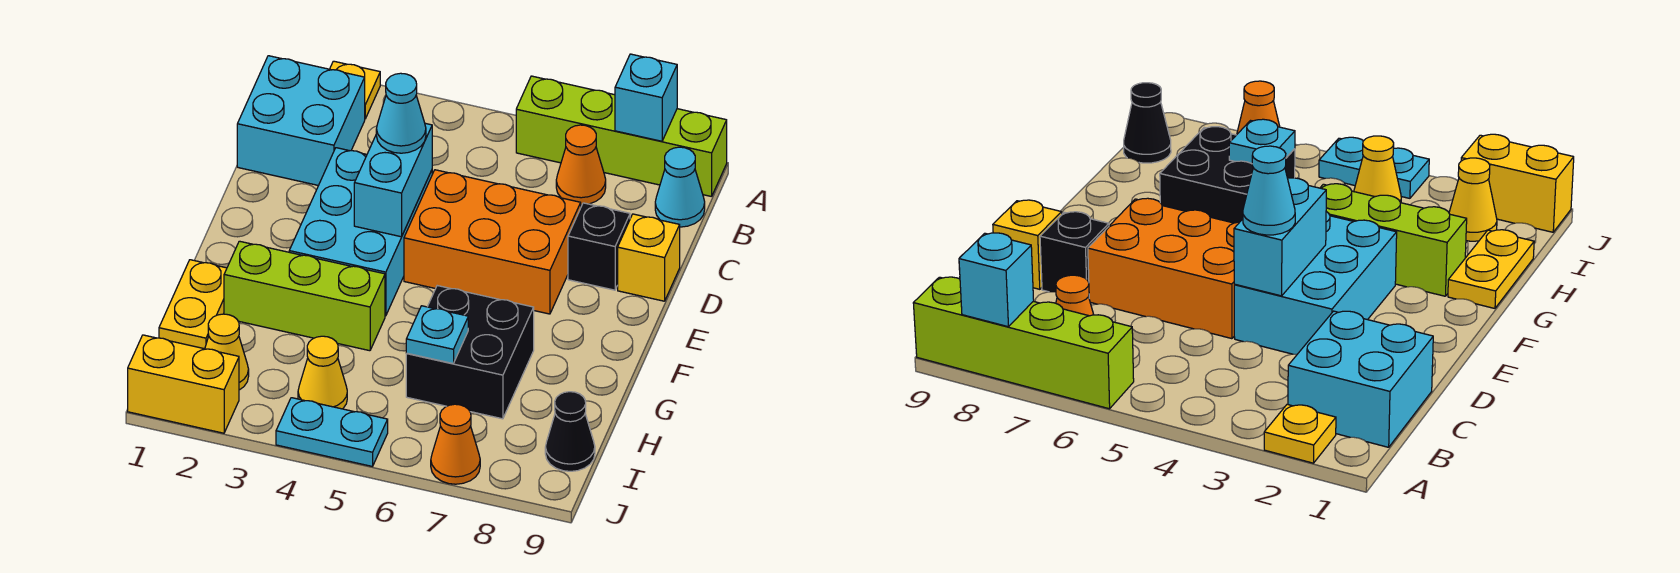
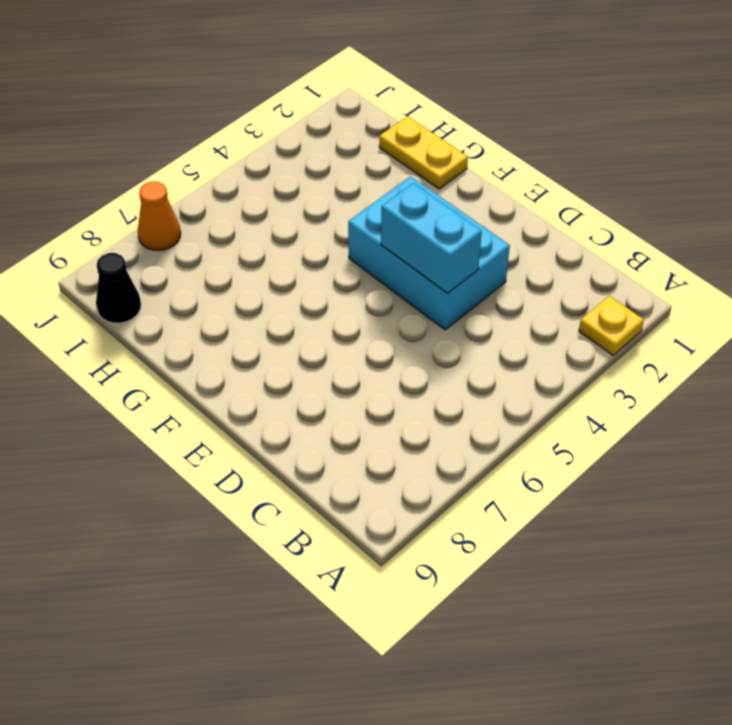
none -> lime brick A6:A9 level 1
none -> cyan brick B1:C2 level 1
none -> orange cone B7 level 1

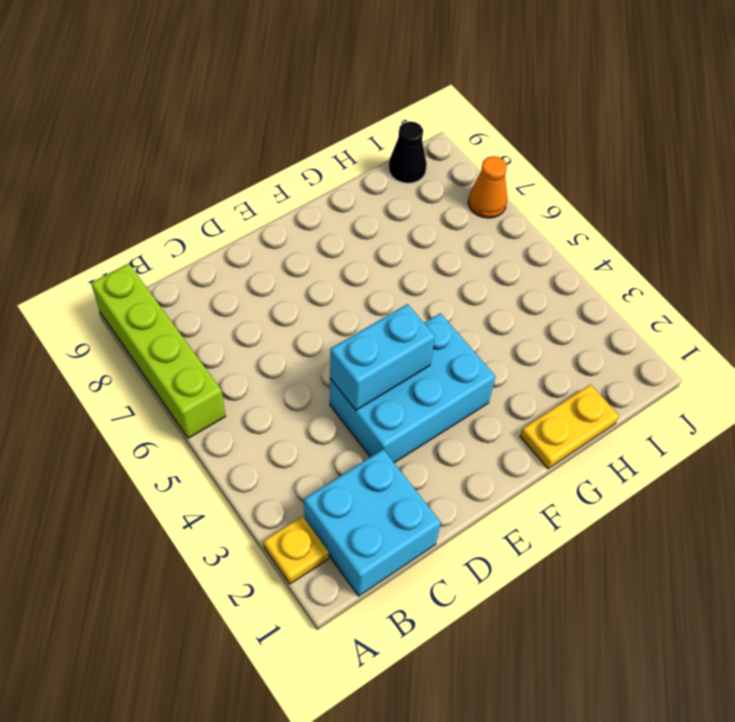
none -> orange cone B7 level 1
none -> cyan cone B9 level 1
none -> orange brick D5:E7 level 1

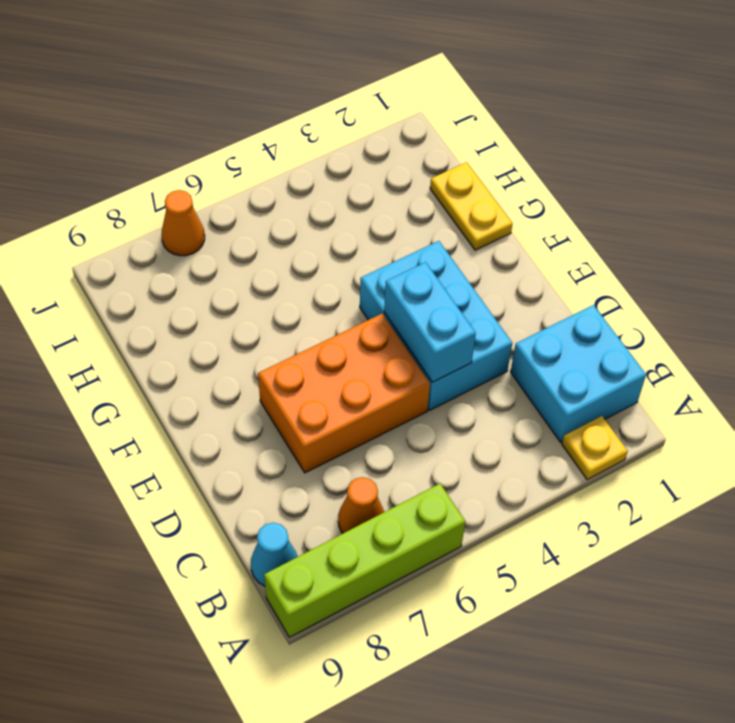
none -> black brick D8 level 1
none -> yellow brick D9 level 1
none -> lime brick G2:G4 level 1

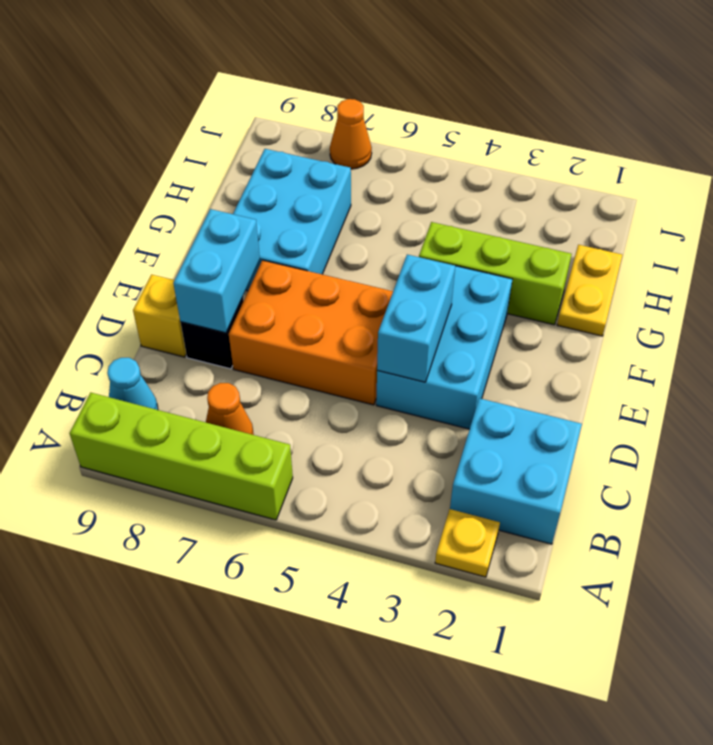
cyan brick D8:E8 level 2 -> none
cyan brick F7:H8 level 1 -> black brick G6:H7 level 1
none -> yellow cone I2 level 1
none -> yellow cone I4 level 1
none -> black cone I9 level 1

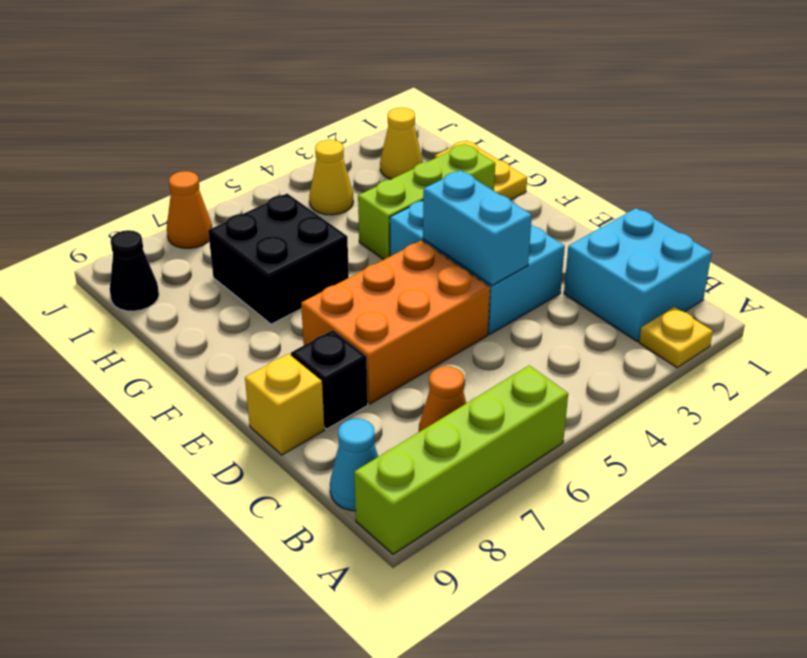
none -> yellow brick J1:J2 level 1
none -> cyan plate J4:J5 level 1
none -> cyan brick A8 level 2

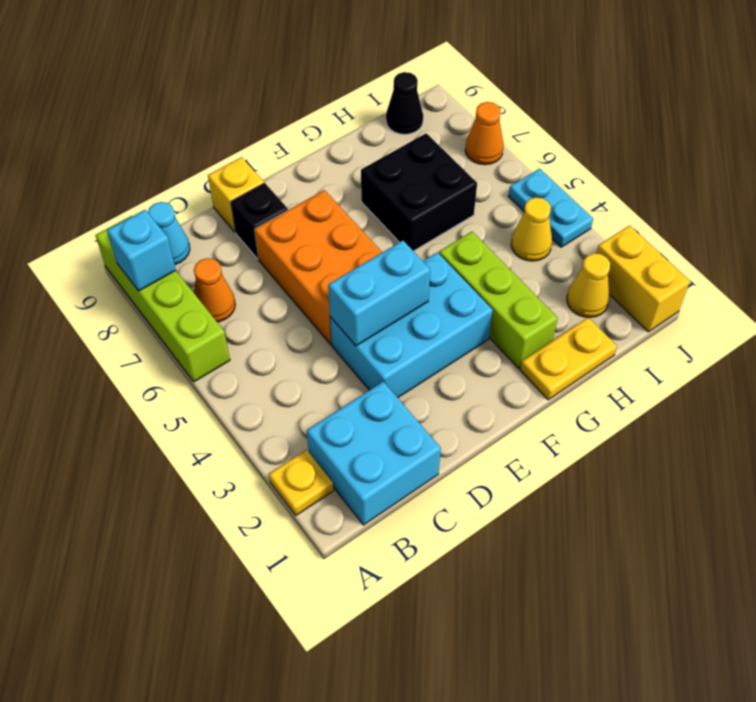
none -> cyan plate H6 level 2
none -> cyan cone D4 level 3

